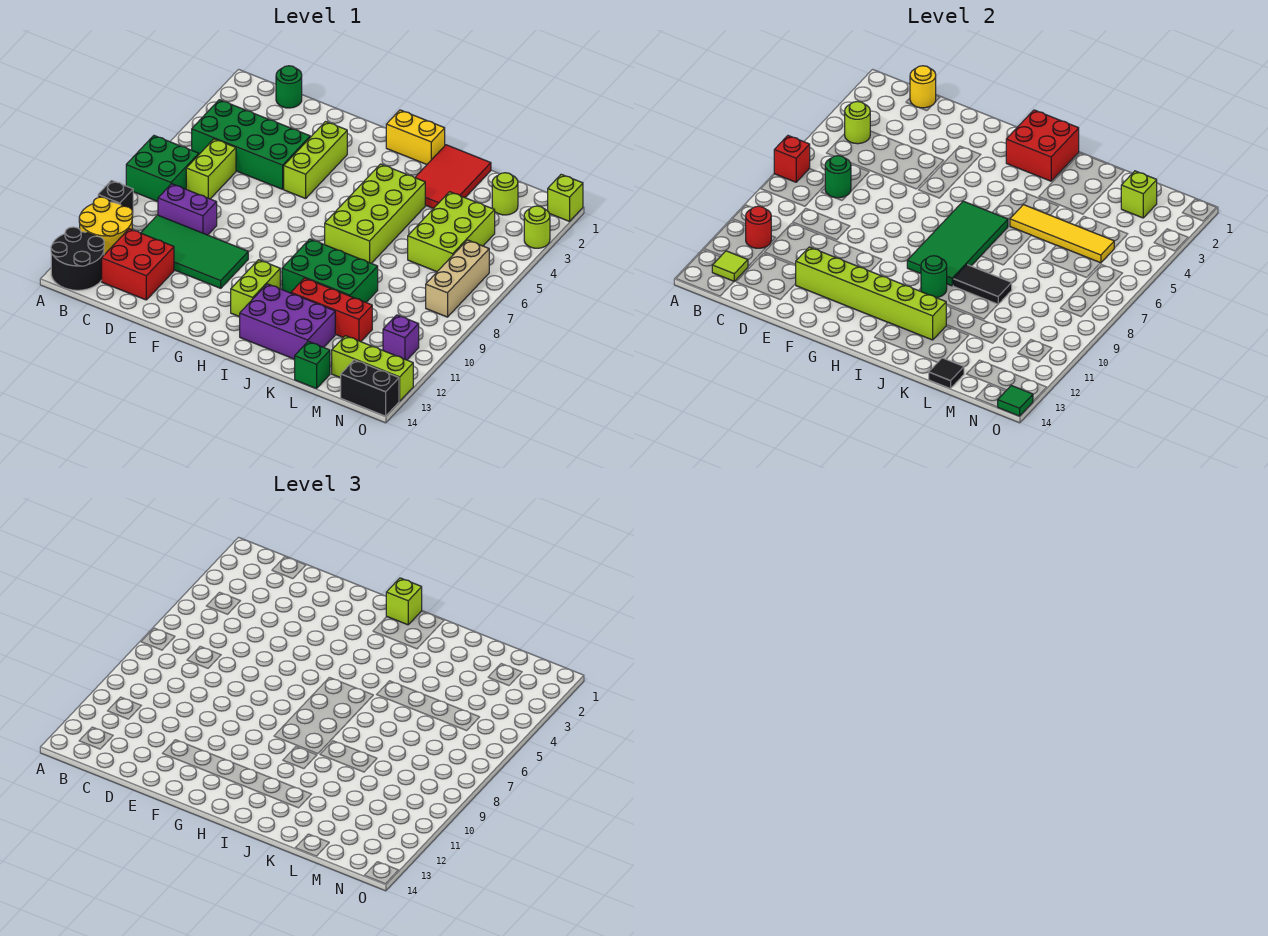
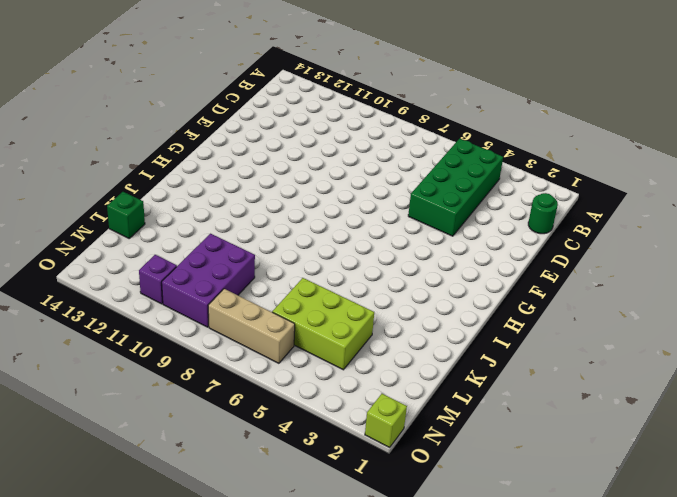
purple brick L9:N10 level 1 -> purple brick I12:K13 level 1
none -> green brick A7:B8 level 1
none -> black brick A10 level 1
none -> yellow round brick A11:B12 level 1
none -> black round brick A13:B14 level 1

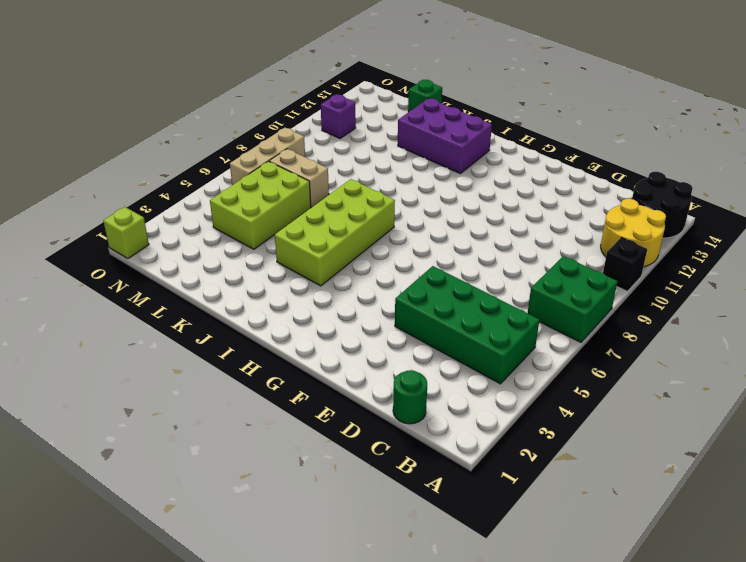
tan brick L7:M7 level 1 -> none
none -> lime brick C6:C7 level 1
none -> purple brick C9:D9 level 1
none -> green tile C10:F11 level 1
none -> red brick C12:D13 level 1

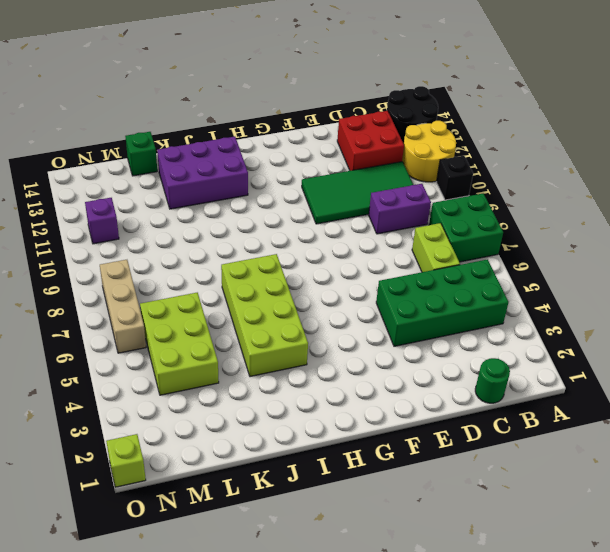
none -> lime brick F3:F5 level 1
none -> yellow brick H1:I1 level 1
none -> lime brick H11:H12 level 1
none -> green brick I9:K10 level 1

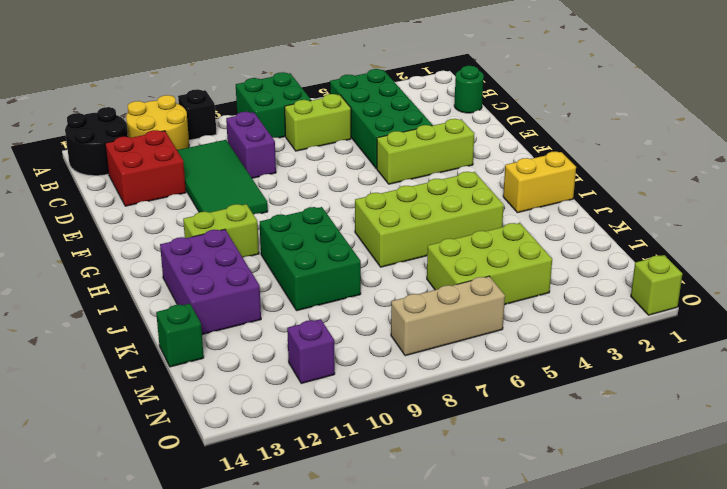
yellow brick I1:I2 level 1 -> yellow brick H1:I1 level 1
none -> red tile J1:K3 level 1
none -> red brick J11:L11 level 1
none -> lime round brick M2 level 1
none -> lime brick M13:O13 level 1

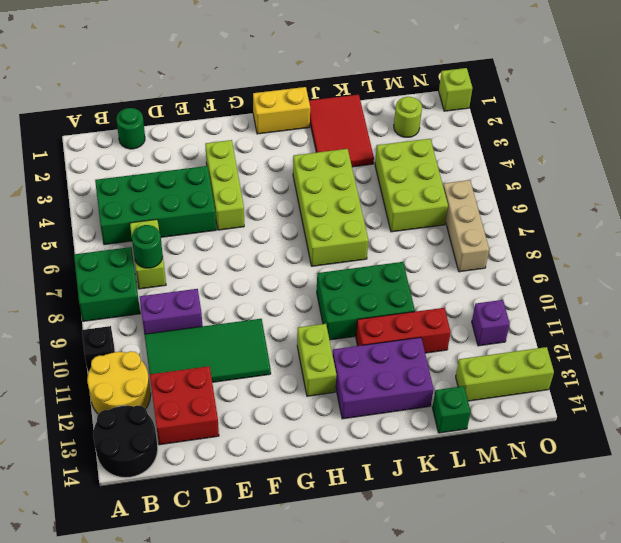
none -> black brick N14:O14 level 1
none -> lime round brick O3 level 1
none -> red brick A7 level 2
none -> lime round brick B4 level 2

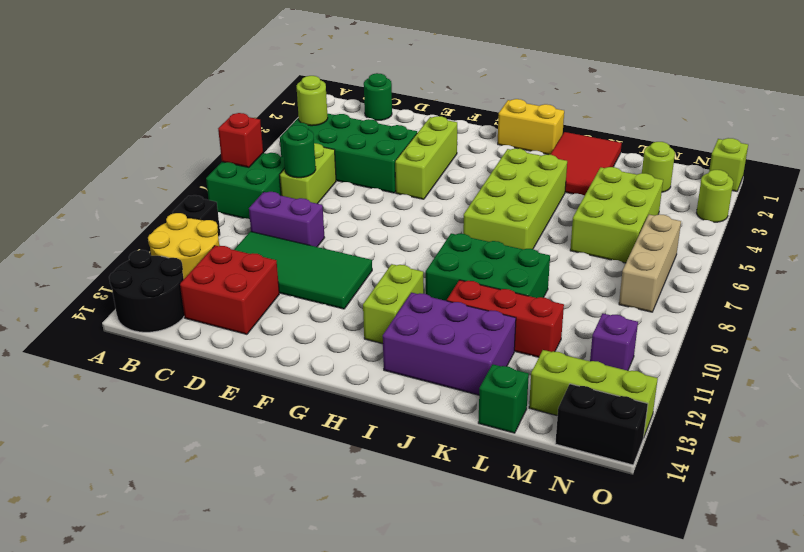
none -> red round brick B11 level 2
none -> lime tile B13 level 2
none -> yellow round brick C1 level 2
none -> lime brick E12:J12 level 2

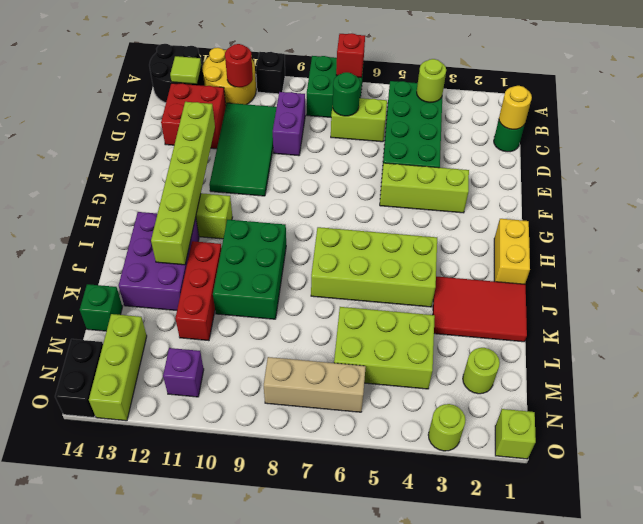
none -> red brick H1:I2 level 2
none -> green tile H6:I9 level 2
none -> green round brick I10 level 2
none -> yellow tile J5:M5 level 2

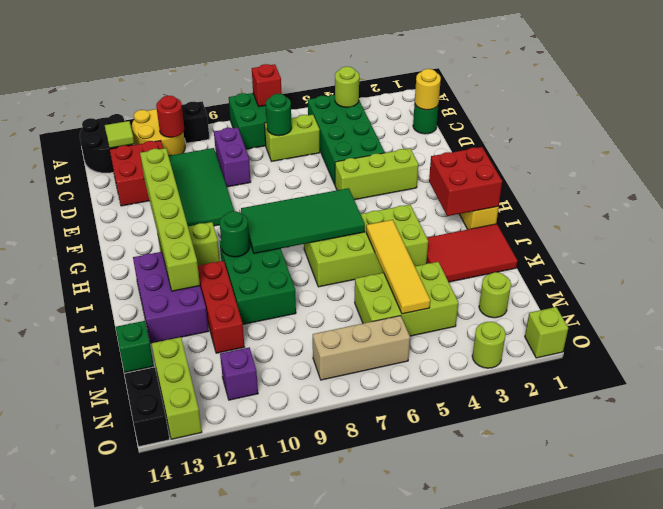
none -> black tile J9:K9 level 2
none -> black tile L14 level 2
none -> lime brick M2 level 2
none -> green tile O14 level 2

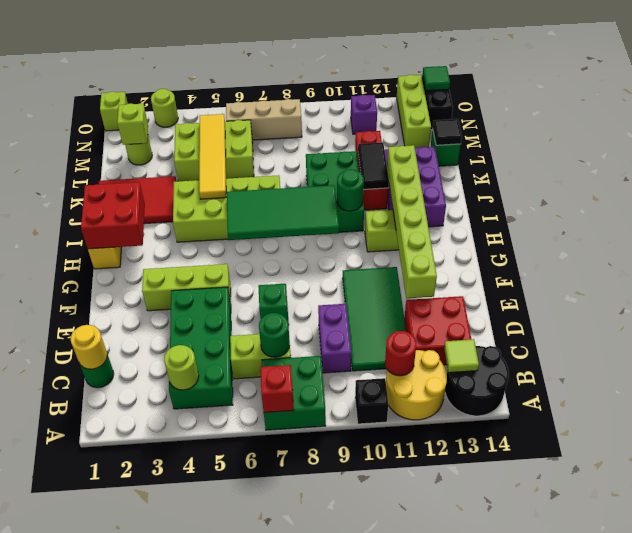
green brick E7 level 1 -> none
black tile J11:K11 level 2 -> black tile J9:K9 level 2
none -> lime brick H1 level 3

